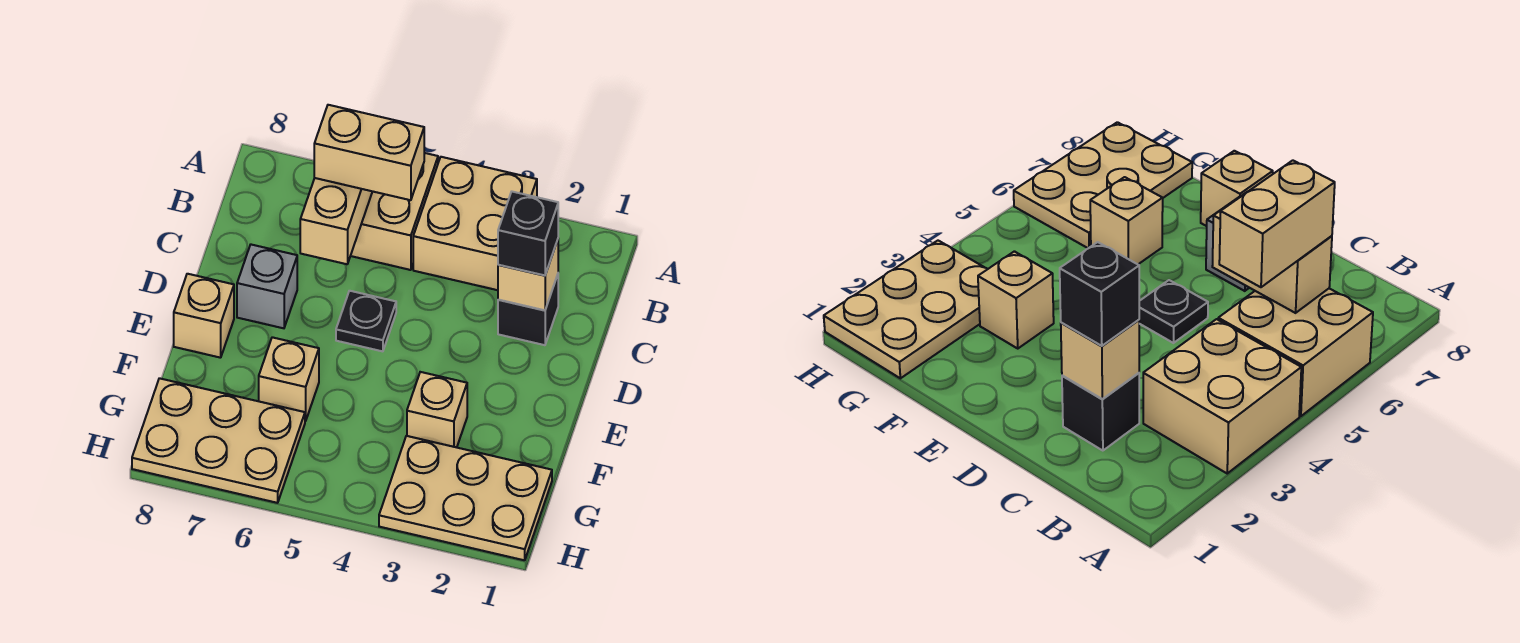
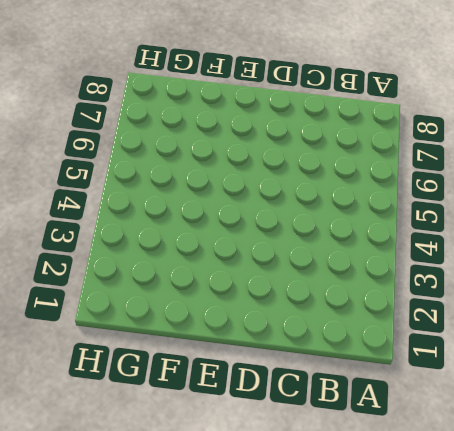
none -> tan brick A3:B4 level 1
none -> tan brick A5:B6 level 1
none -> black brick C2 level 1

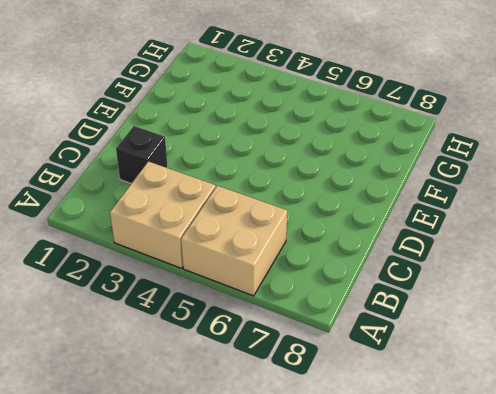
none -> black plate D5 level 1
none -> grey brick D7 level 1
none -> tan brick E8 level 1

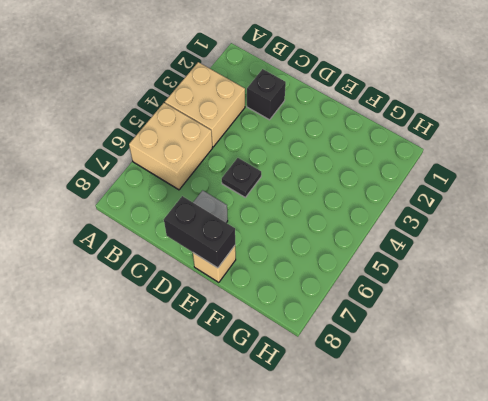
black brick D8:E8 level 2 -> none
none -> tan brick F3 level 1
none -> tan brick F6 level 1
none -> tan plate G1:H3 level 1

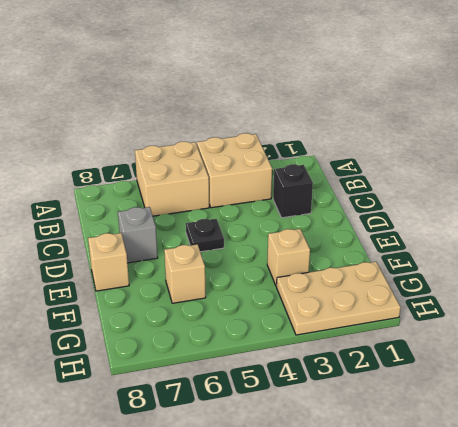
none -> tan plate G6:H8 level 1
none -> tan brick B6:C6 level 2
none -> tan brick C2 level 2

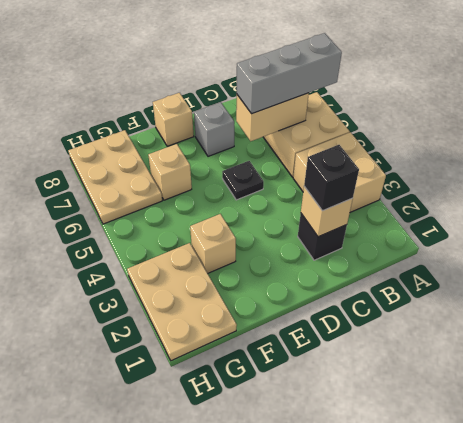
grey brick A6:C6 level 3 -> tan brick B5:B6 level 3

